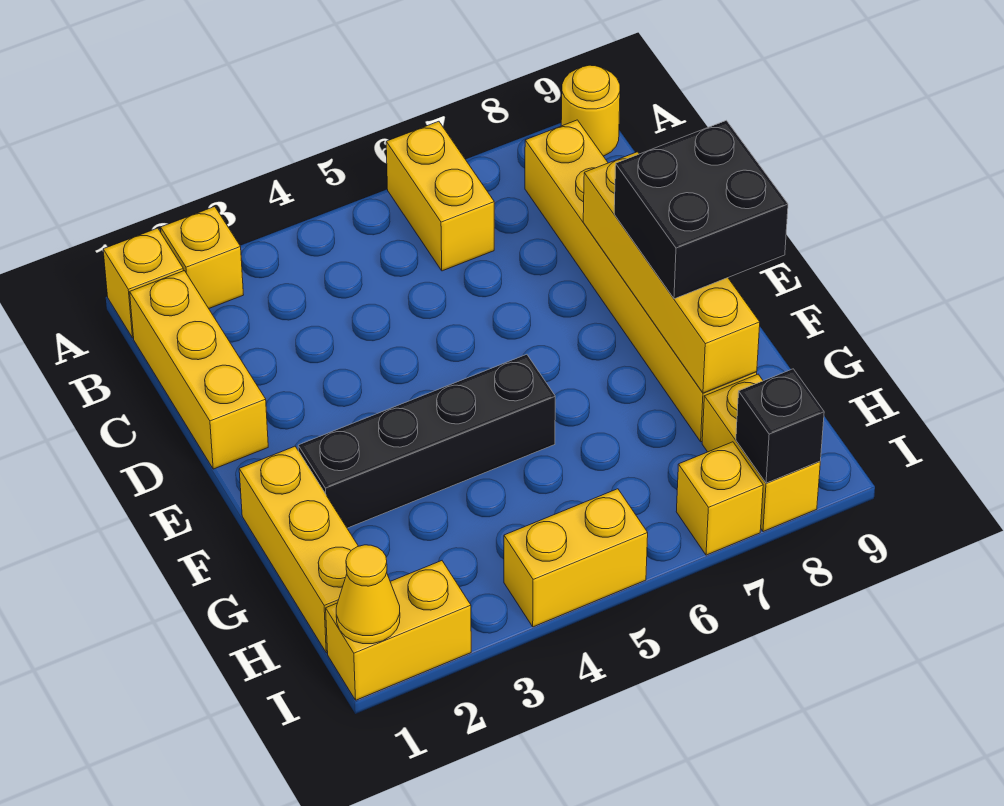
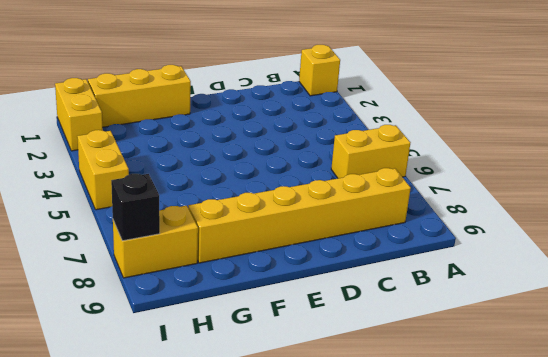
none -> yellow brick A2 level 1
none -> yellow round brick A9 level 1
none -> yellow brick B1:D1 level 1

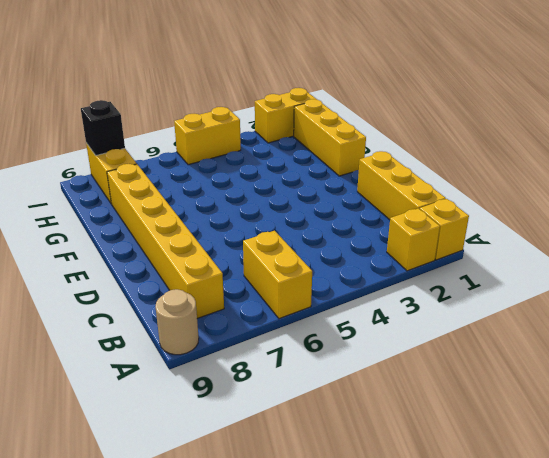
tan round brick A9 level 1 -> yellow round brick A9 level 1
none -> black brick F2:F5 level 1
none -> yellow brick I7 level 1
none -> yellow brick D8:G8 level 2

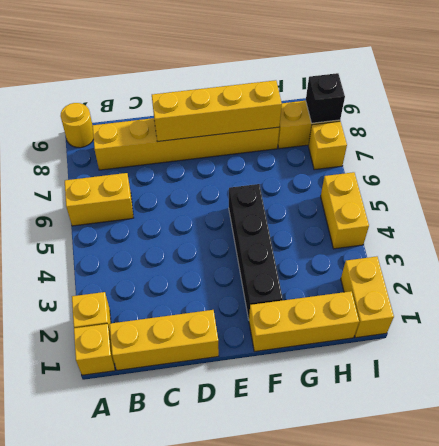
none -> yellow cone I1 level 2
none -> black brick E8:F9 level 3

